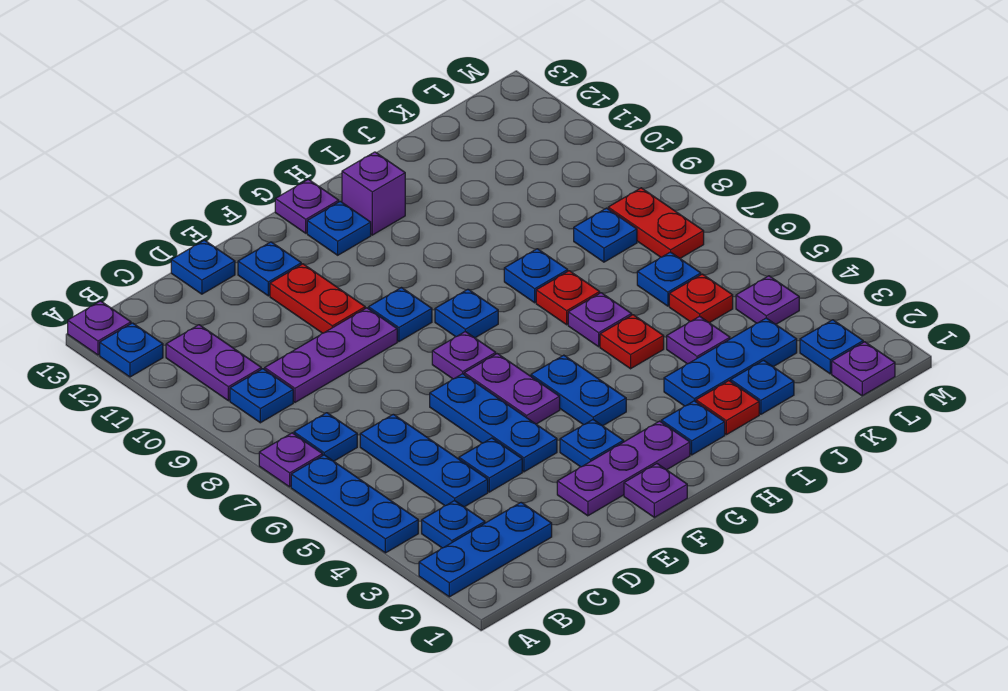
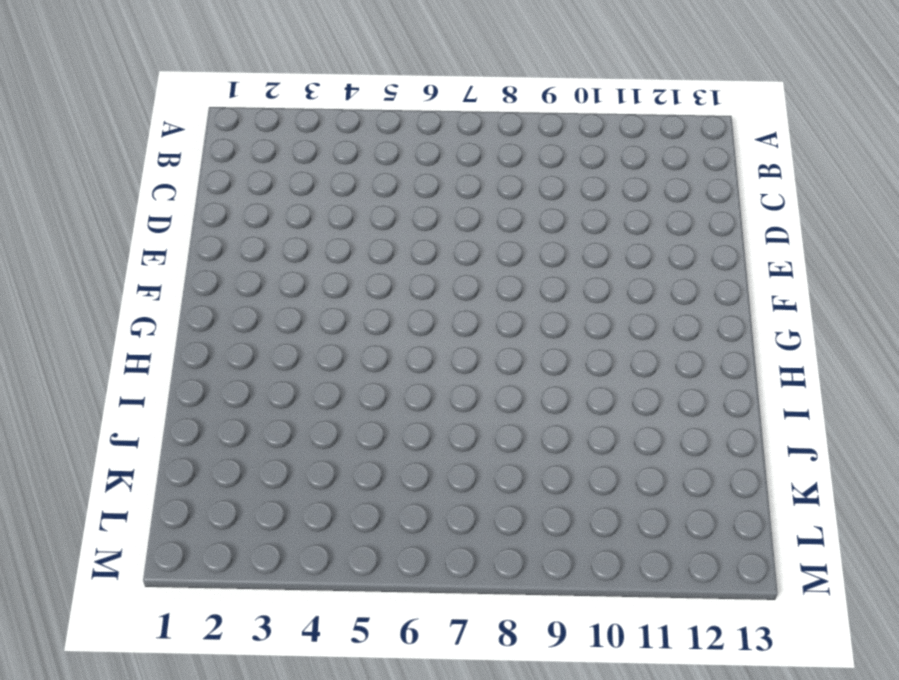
none -> blue plate A2:C2 level 1
none -> blue plate A4:A6 level 1
none -> purple plate A7 level 1
none -> blue plate A12 level 1

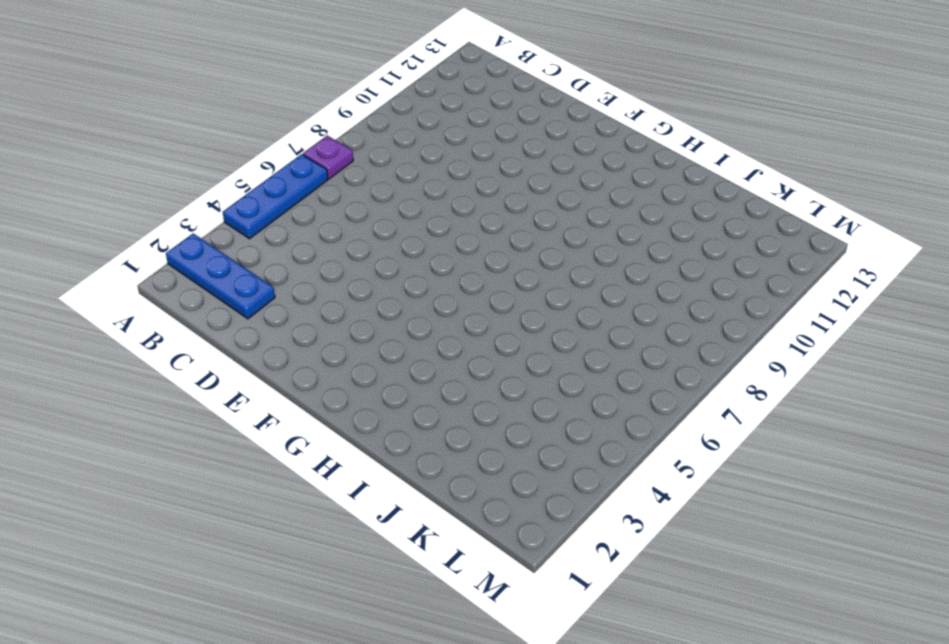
none -> blue plate A12 level 1
none -> purple plate A13 level 1
none -> blue plate B3 level 1
none -> blue plate B7 level 1

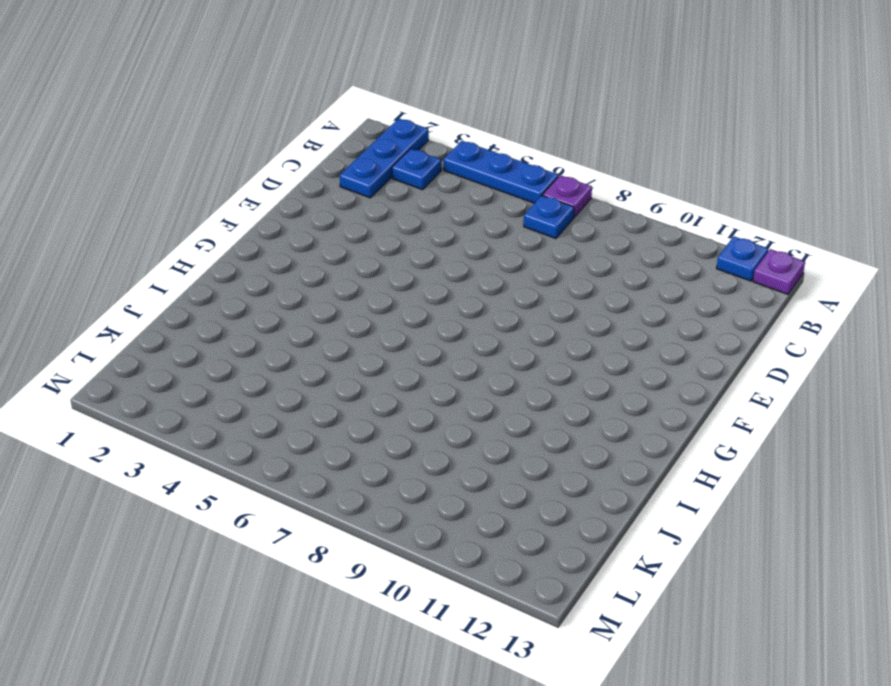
none -> blue plate B9 level 1
none -> purple plate B10:B11 level 1
none -> blue plate C4:C6 level 1
none -> purple plate C9:E9 level 1

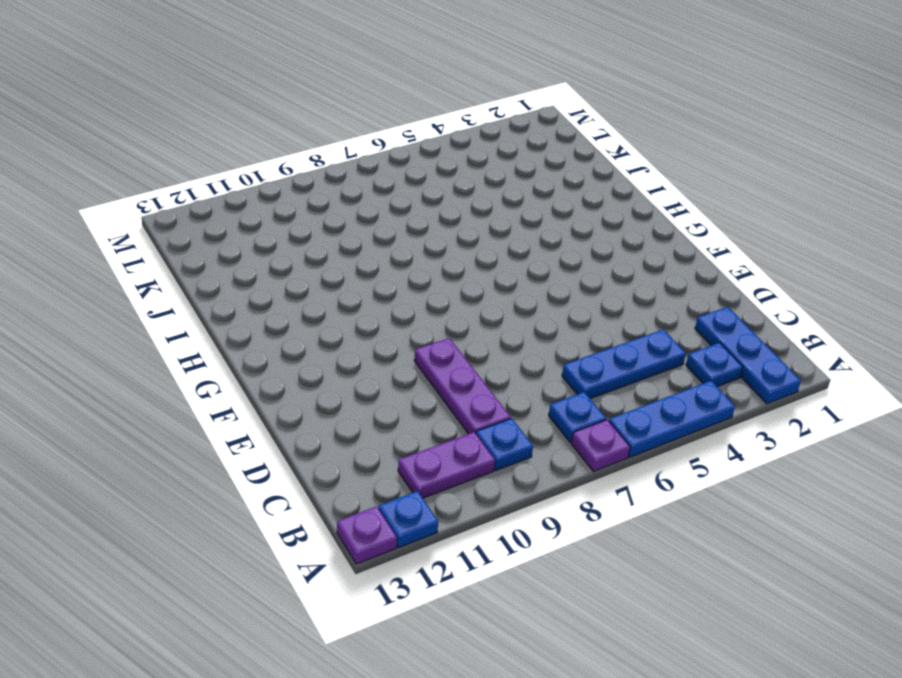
none -> blue plate D4 level 1
none -> blue plate D13 level 1
none -> purple plate E2:G2 level 1
none -> blue plate E4:E6 level 1

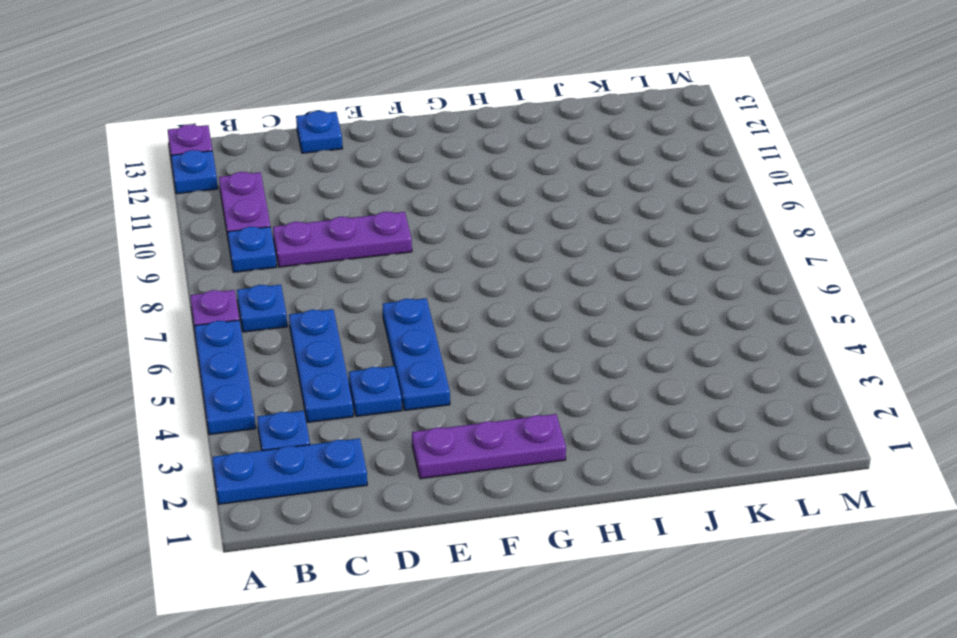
none -> red plate E10:E11 level 1
none -> blue plate E12 level 1
none -> purple plate F1 level 1
none -> blue plate F3 level 1

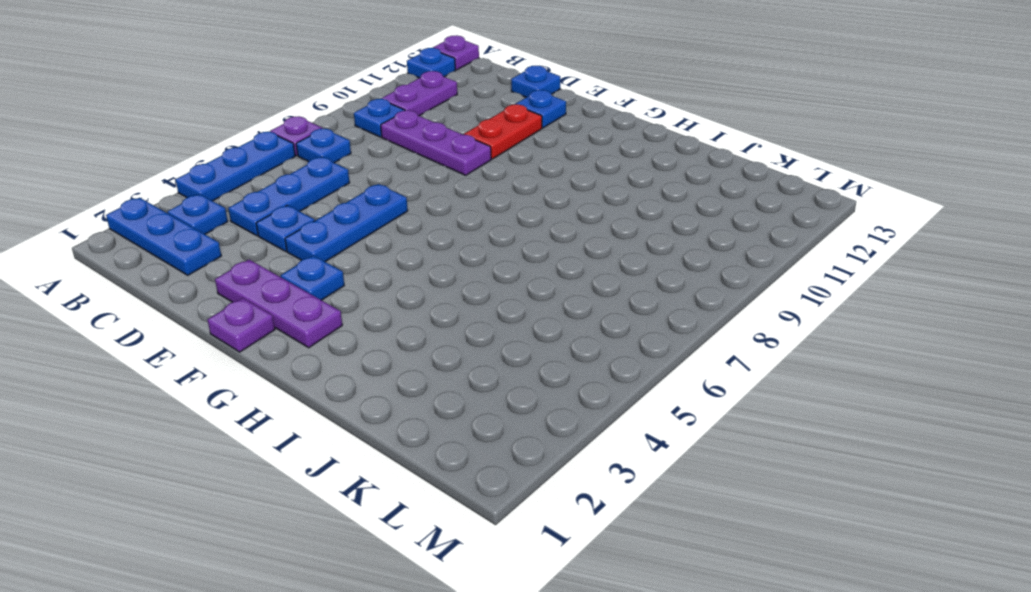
none -> purple plate F5:F6 level 1
none -> purple plate F7 level 1
none -> blue plate F9 level 1
none -> blue plate G4:G5 level 1

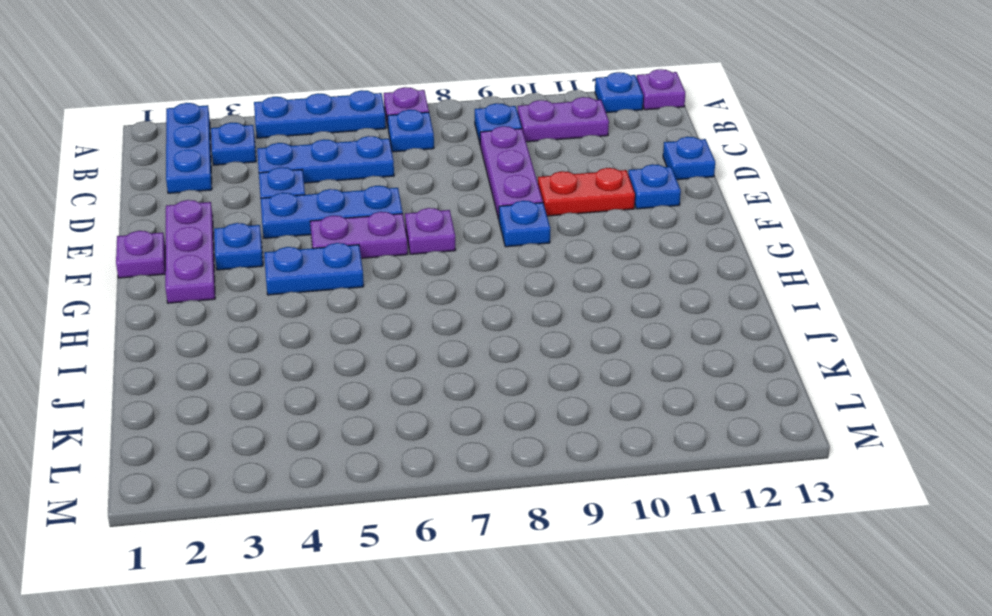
none -> blue plate G8 level 1
none -> blue plate G12 level 1
none -> purple plate G13 level 1
none -> blue plate H2 level 1

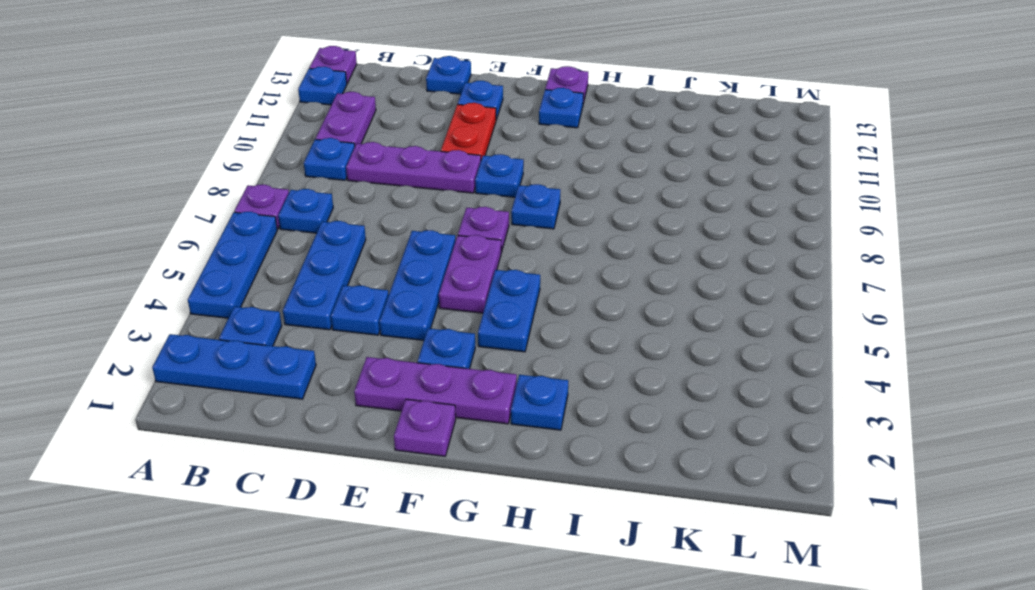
none -> purple brick H12 level 1
none -> red plate I2 level 1
none -> blue plate I3:K3 level 1
none -> red plate I5 level 1

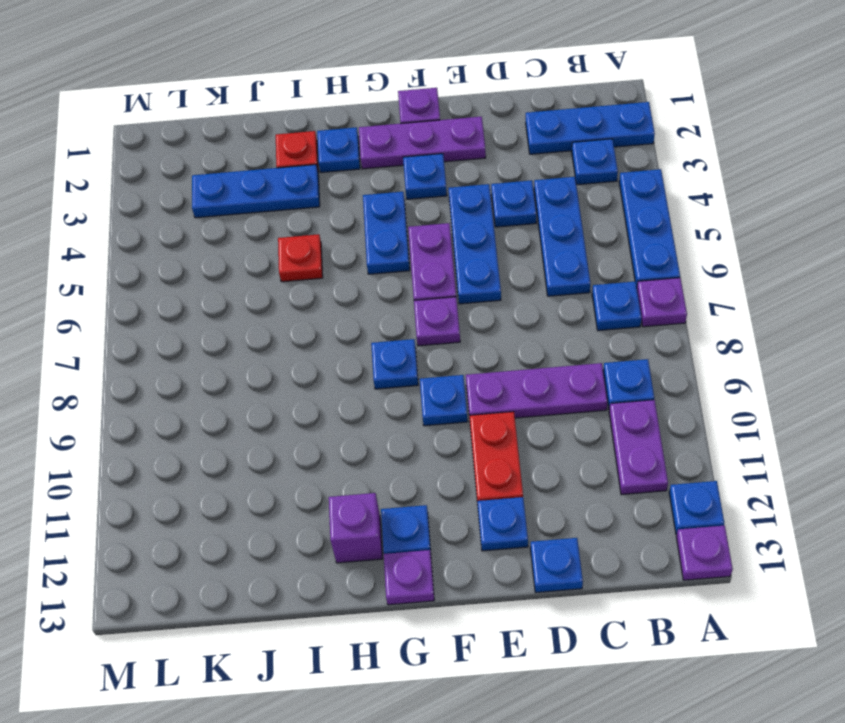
none -> purple plate I6 level 1
none -> red plate I7 level 1
none -> blue plate I8 level 1
none -> blue plate J2 level 1

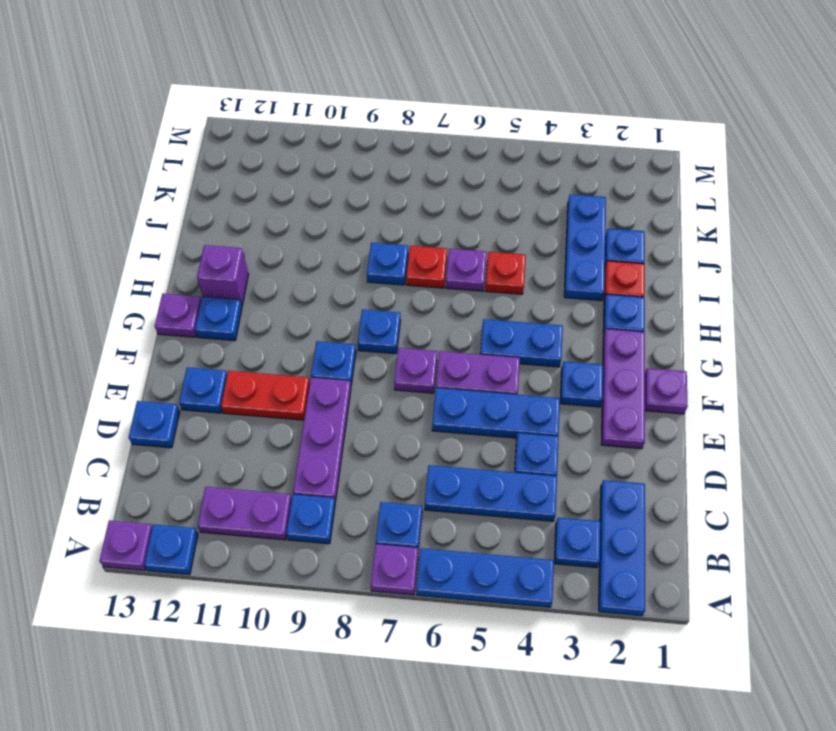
none -> purple plate J4 level 1
none -> red plate K5 level 1
none -> blue plate K6 level 1
none -> blue plate K8 level 1

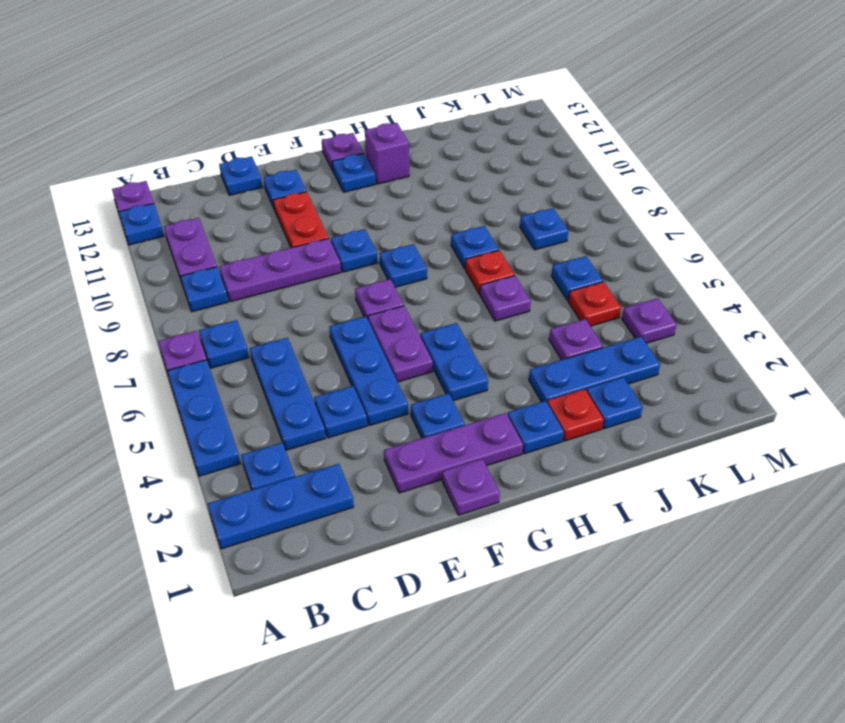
none -> red plate I5 level 1
none -> purple plate L1 level 1
none -> blue plate L2 level 1
none -> red plate L7:L8 level 1

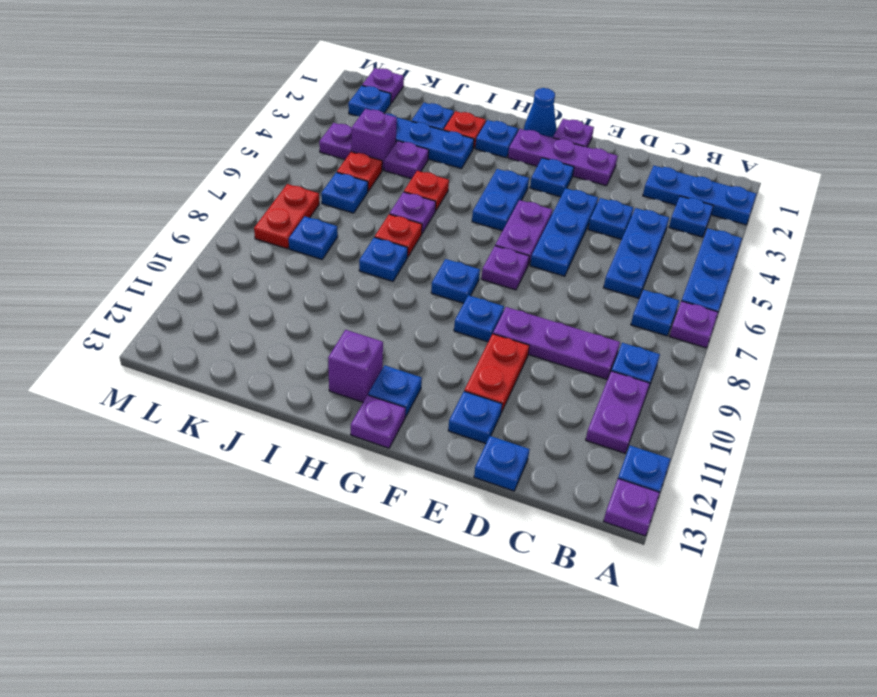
blue cone G1 level 1 -> none
purple brick K4 level 1 -> none

